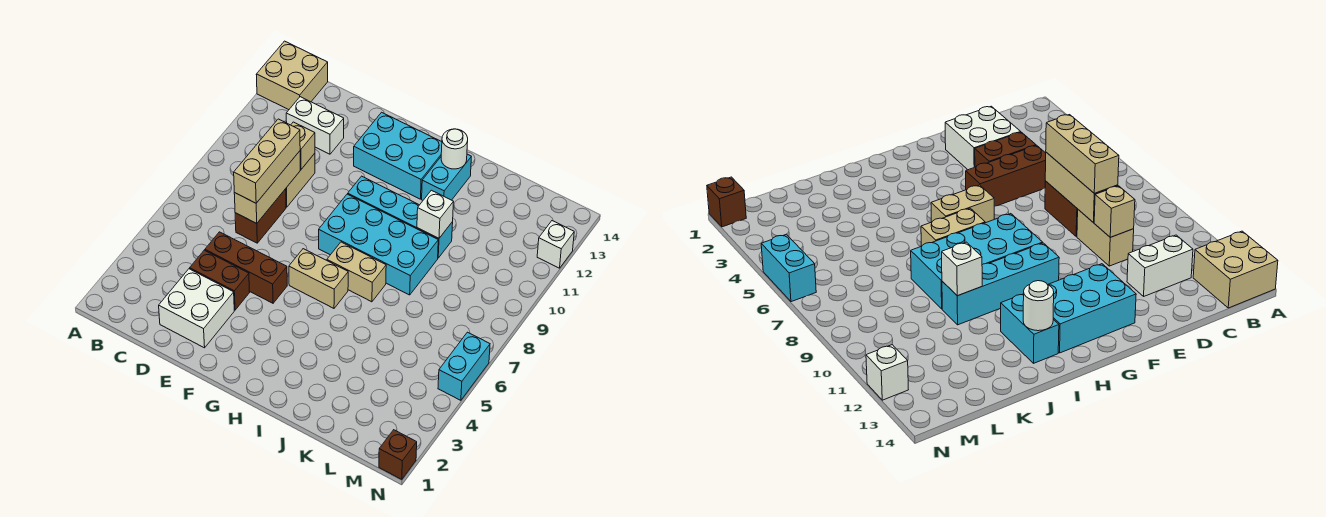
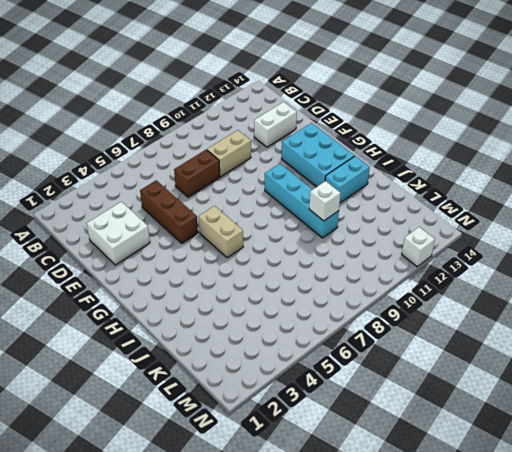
white brick D12:D13 level 1 -> white brick C12:D12 level 1
none -> tan brick A13:B14 level 1
none -> brown brick D4:E4 level 1
none -> cyan brick G8:J9 level 1

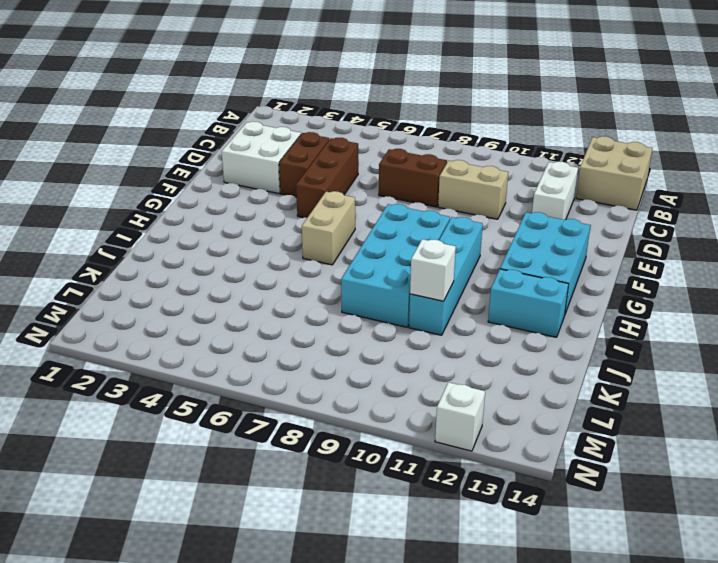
none -> tan brick H7:I7 level 1
none -> brown brick N1 level 1
none -> cyan brick N5:N6 level 1

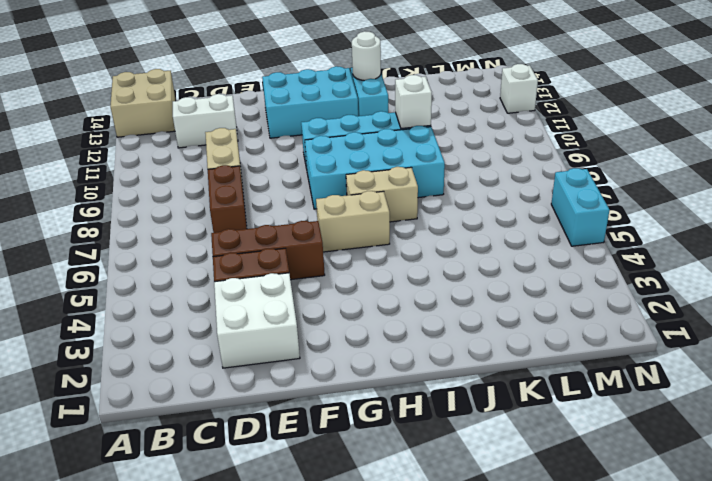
none -> brown brick N1 level 1
none -> tan brick D7:D9 level 2
none -> tan brick D10 level 2

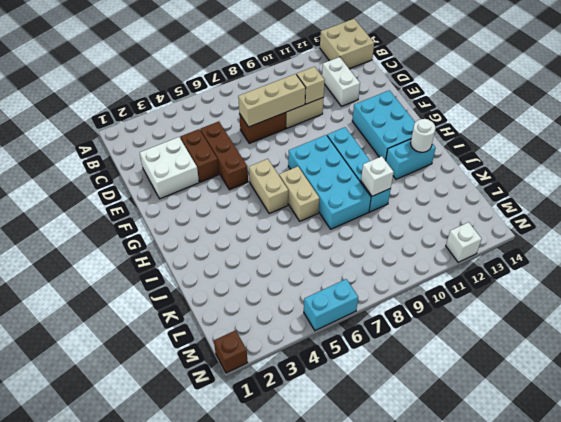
none -> tan brick D7:D9 level 3

